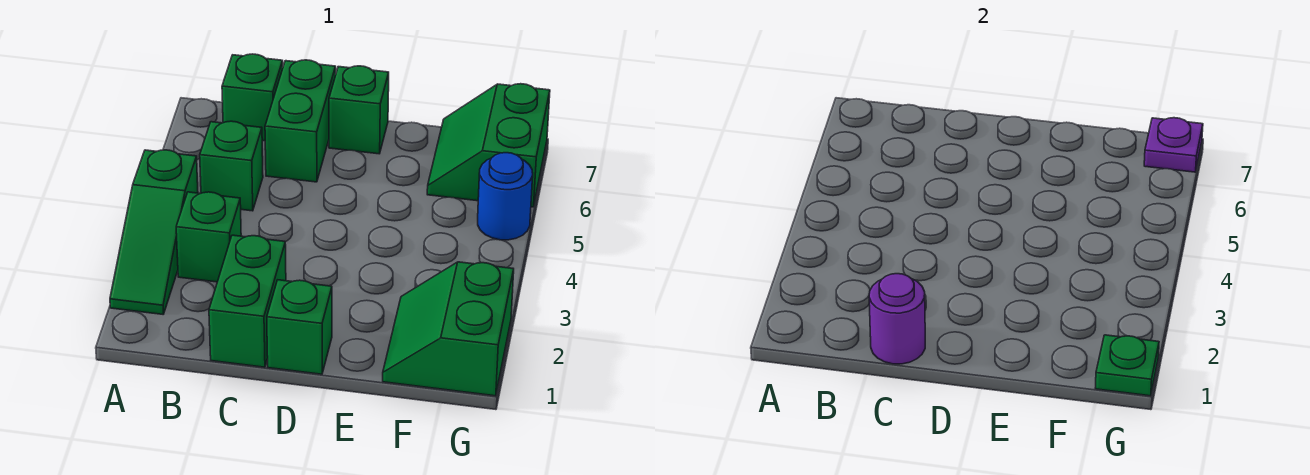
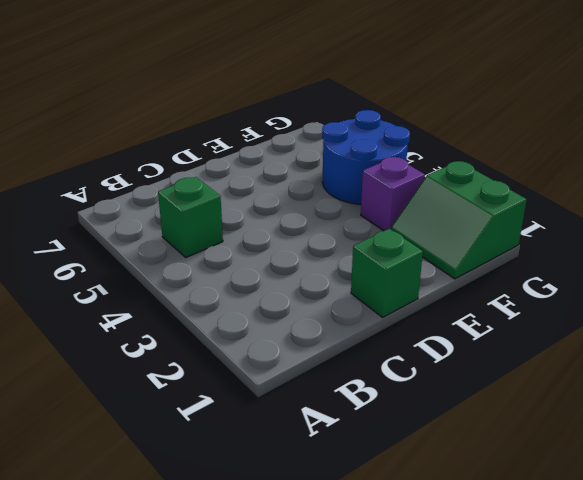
purple brick F3 level 1 -> none
blue round brick F4:G5 level 1 -> blue round brick G5 level 1
none -> green slope A2:A4 level 1 top 4
none -> green brick B3 level 1
none -> green brick B7 level 1

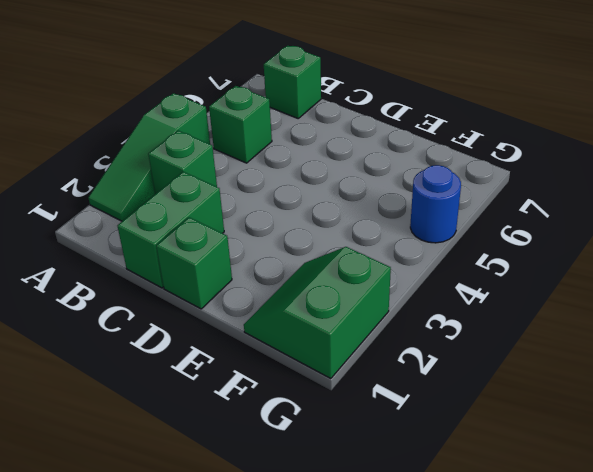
none -> green brick C6:C7 level 1
none -> green brick D7 level 1
none -> green slope F6:G7 level 1 top G

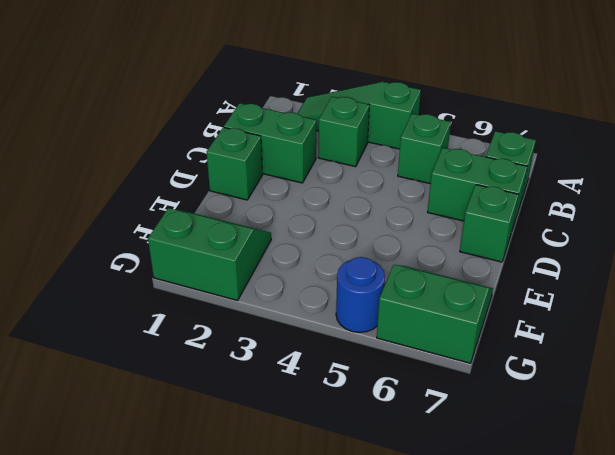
none -> purple round brick C1 level 2
none -> green plate G1 level 2
none -> purple plate G7 level 2

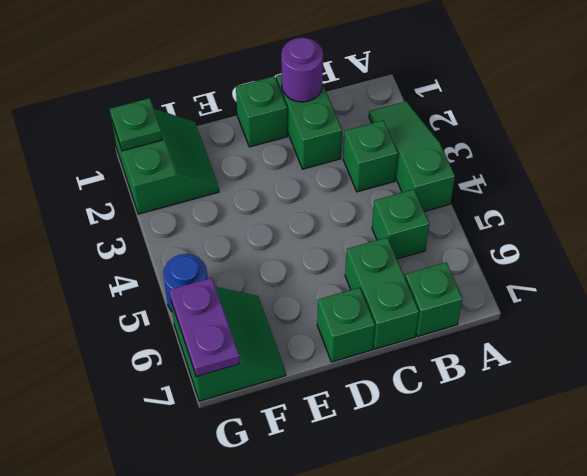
purple plate G6:G7 level 2 -> purple plate G7 level 2

